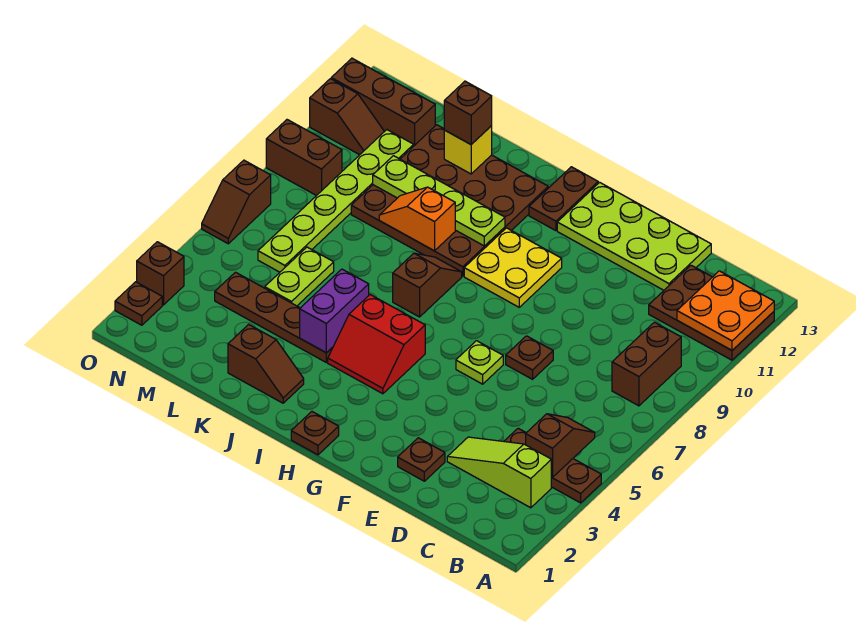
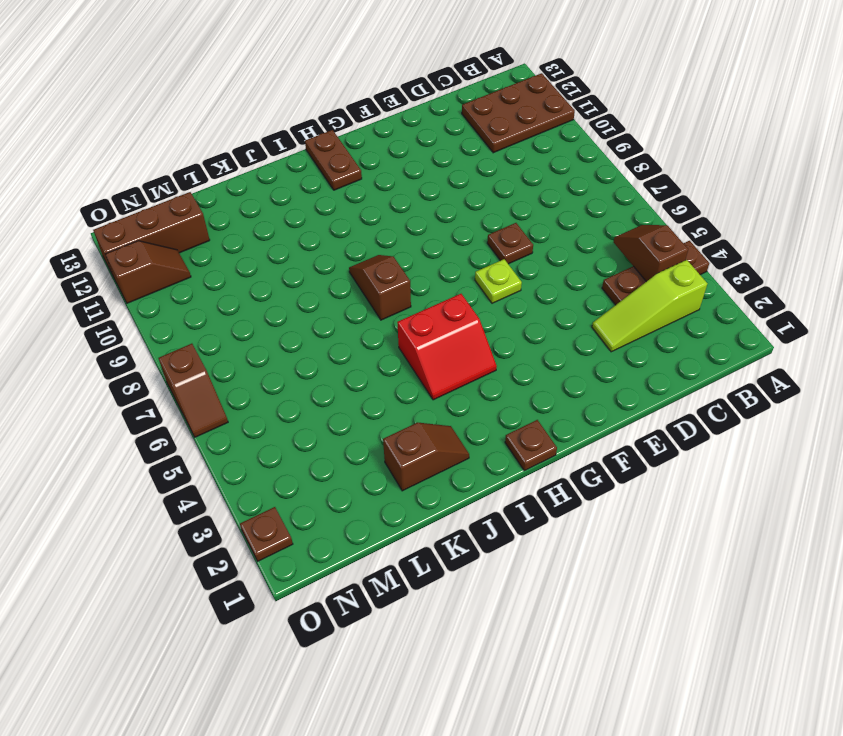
none -> brown brick B8:B9 level 1
none -> lime plate D12:G13 level 1
none -> brown plate E2 level 1
none -> yellow plate G9:H10 level 1

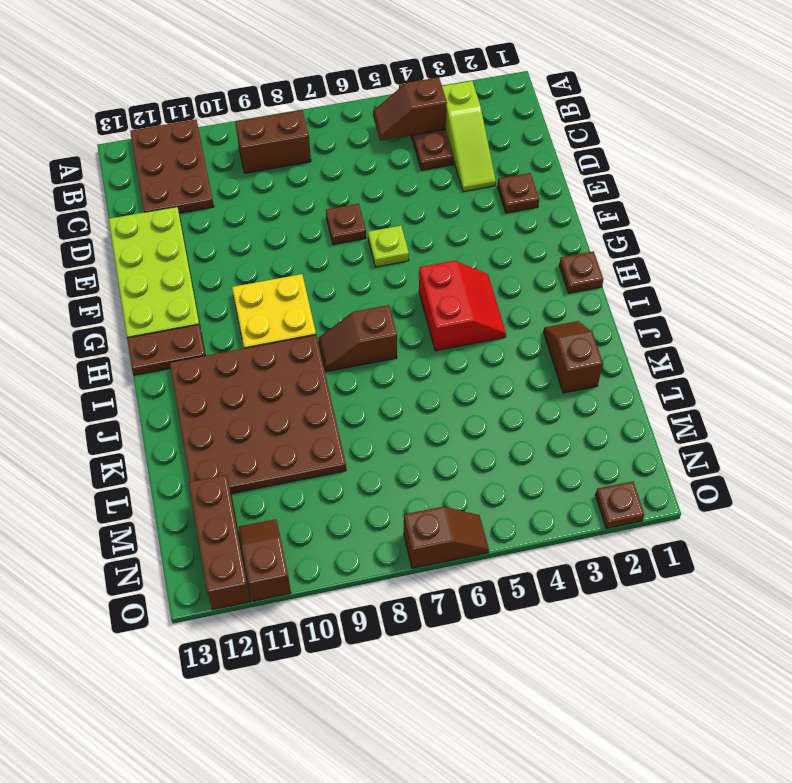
none -> brown plate J4:M4 level 1
none -> lime plate L5:L6 level 1
none -> lime plate M6:M11 level 1
none -> brown brick N9:O9 level 1

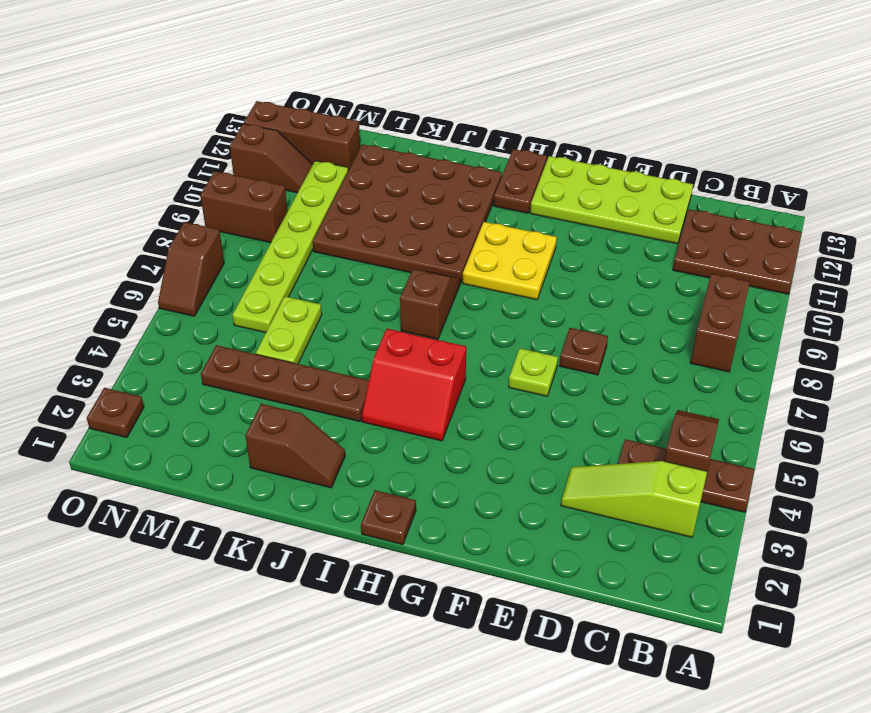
none -> brown plate E2 level 1
none -> brown brick O3 level 1
none -> orange plate A11:B12 level 2
none -> lime plate I10:L10 level 2

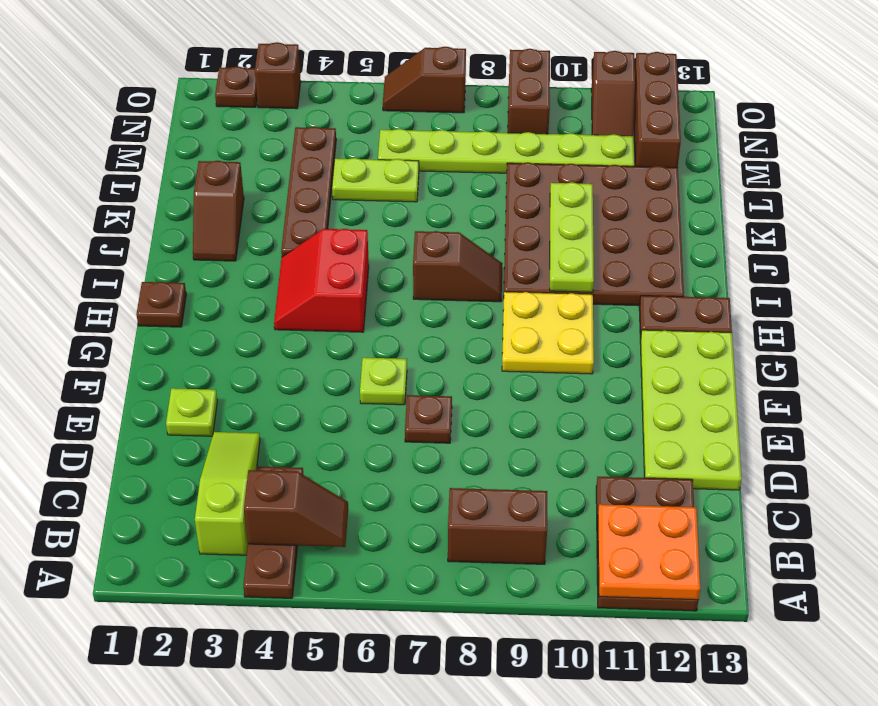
lime plate E2 level 1 -> brown plate E2 level 1
lime plate I10:K10 level 2 -> lime plate I10:L10 level 2
none -> purple brick J4:J5 level 2
none -> orange slope J9:K9 level 2 top J
none -> yellow brick K12 level 2
none -> brown brick K12 level 3

